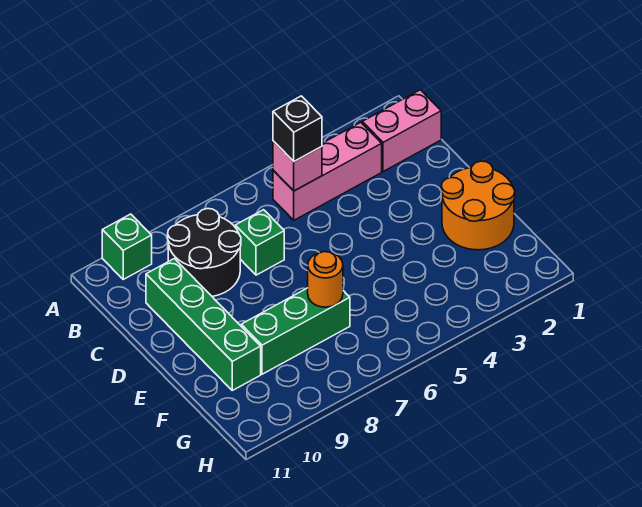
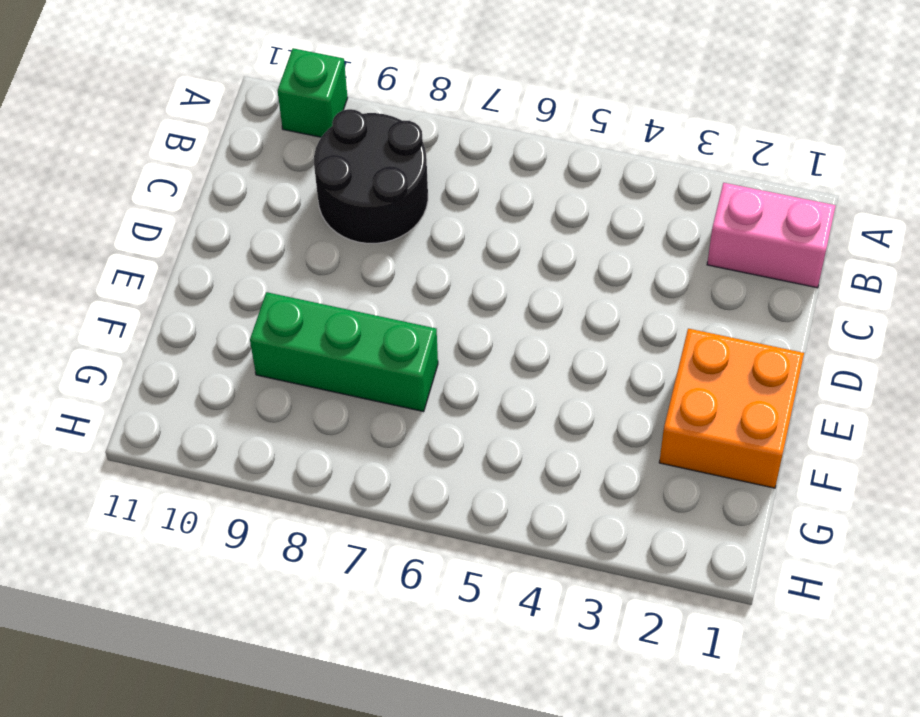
orange brick E1:F2 level 1 -> orange round brick E1:F2 level 1
none -> pink brick B3:B5 level 1
none -> green brick C7 level 1

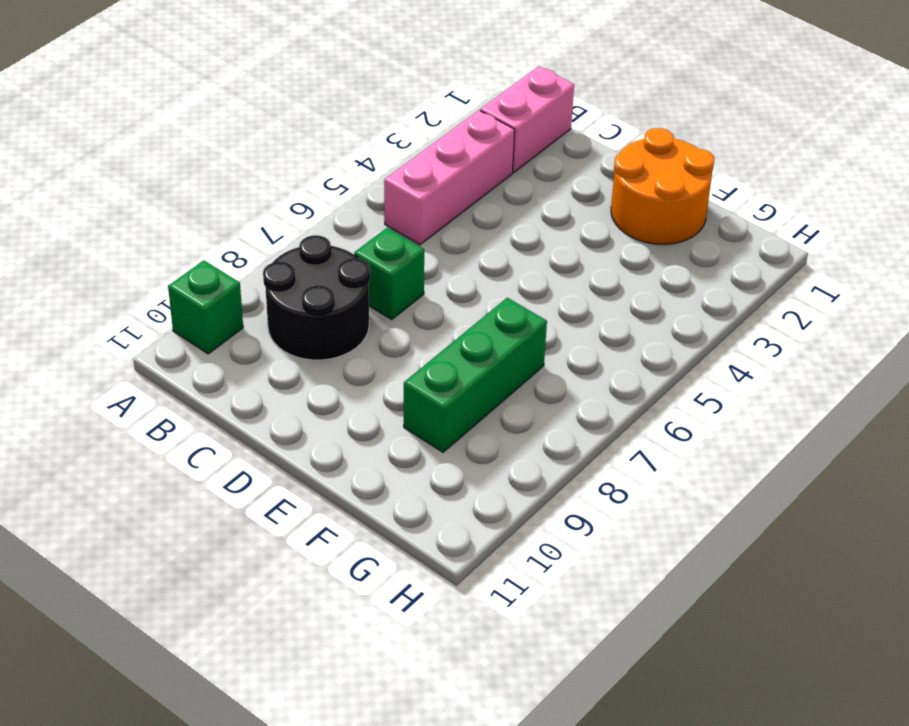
none -> green brick C10:F10 level 1
none -> pink brick B5 level 2

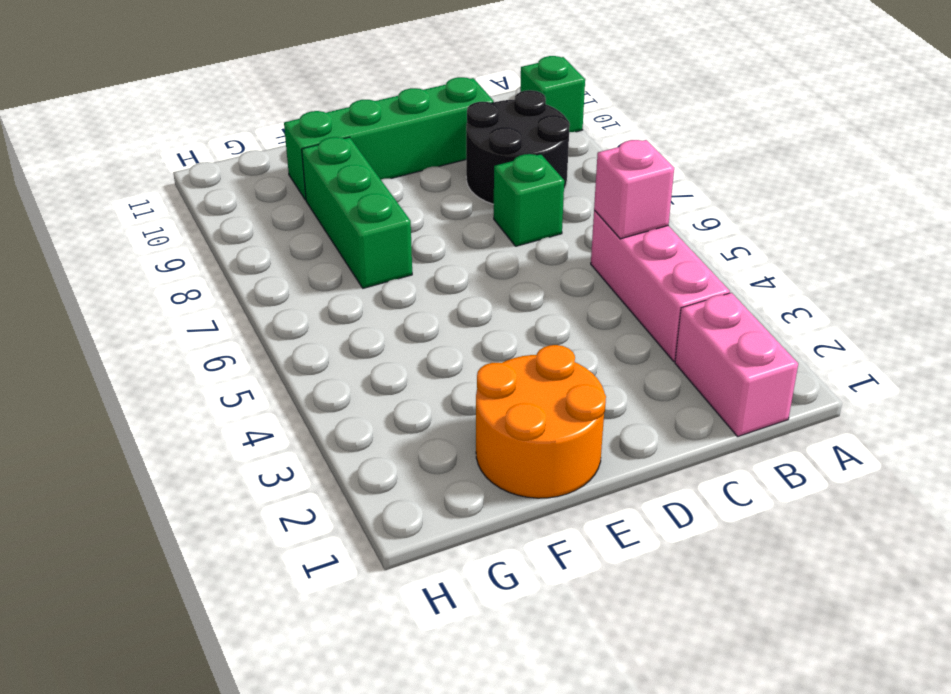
none -> orange round brick F7 level 2
none -> black brick B5 level 3

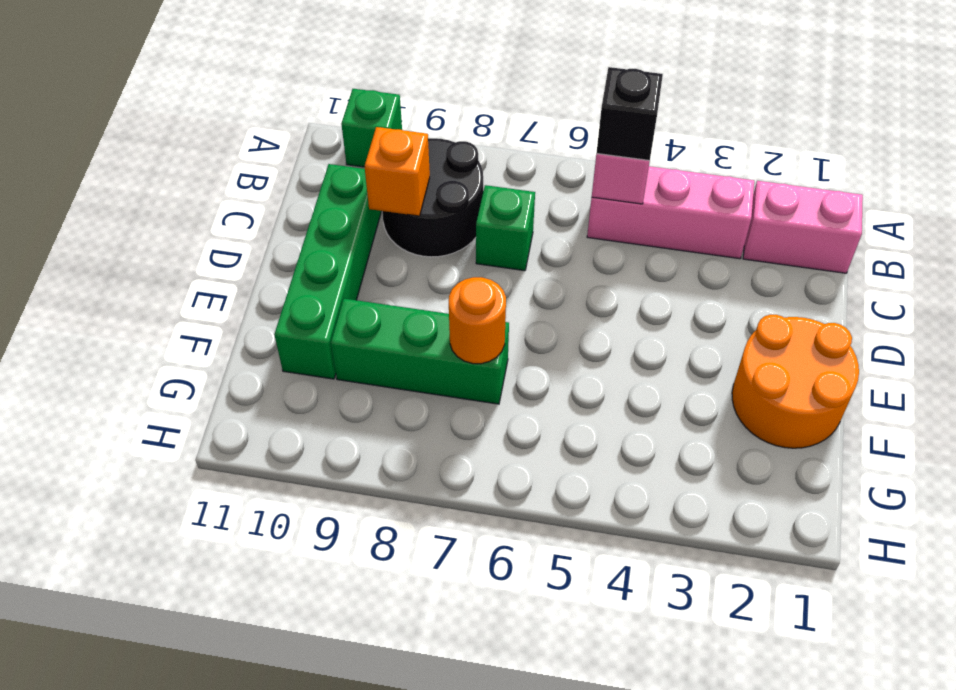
orange brick C9 level 2 -> none

